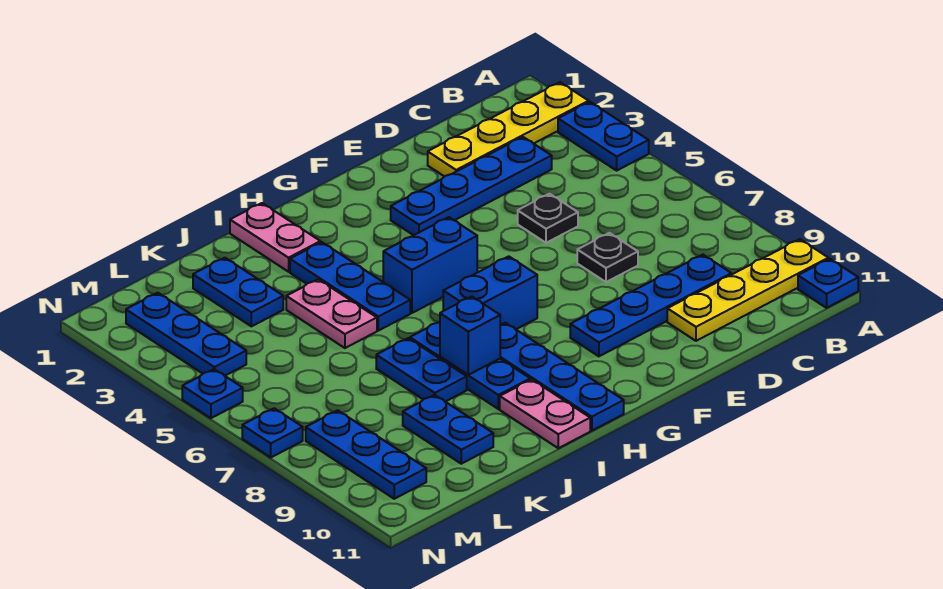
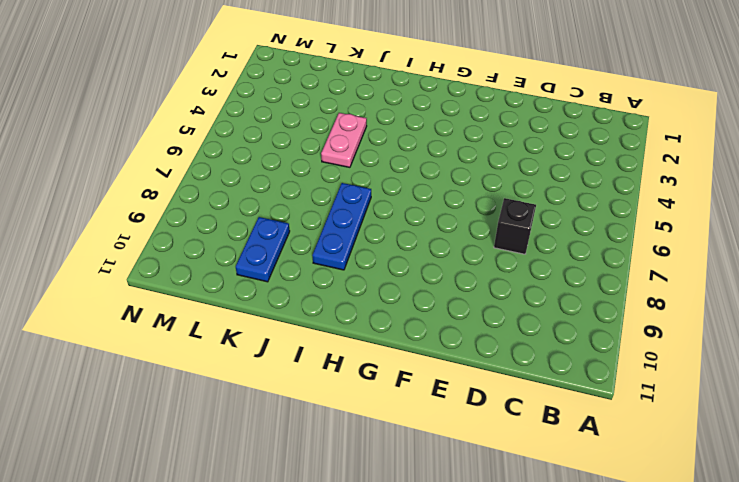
black brick D7 level 1 -> black plate D7 level 1
none -> yellow plate A2:D2 level 1
none -> blue plate A3:A4 level 1
none -> yellow plate A10:D10 level 1

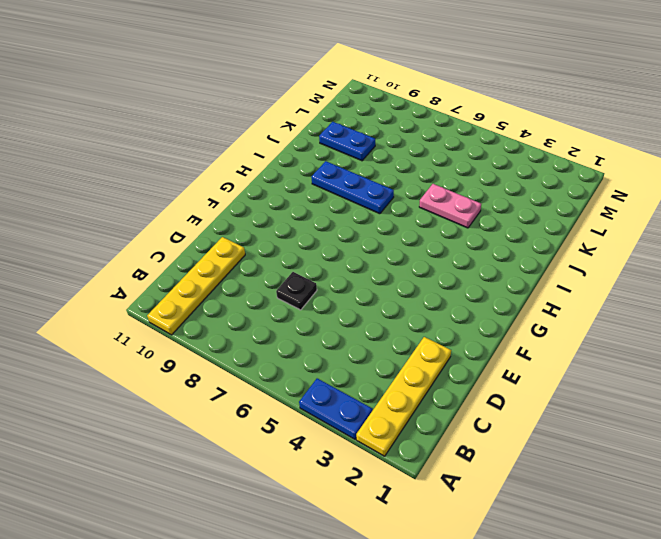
none -> blue plate A11 level 1
none -> blue plate C3:F3 level 1
none -> blue plate C9:F9 level 1

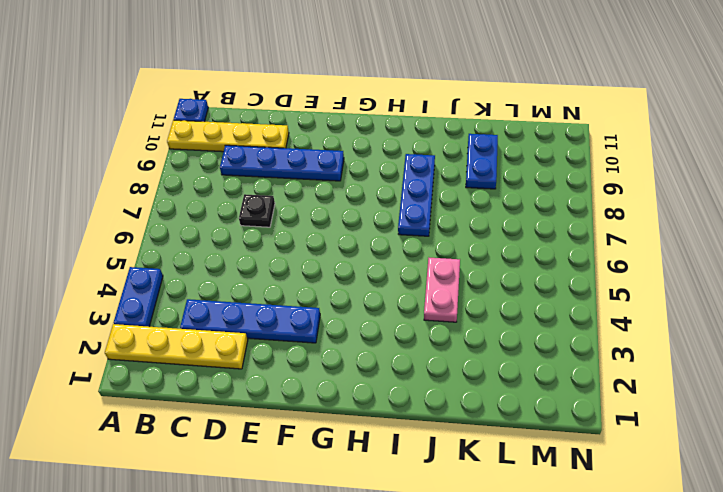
none -> black plate D5 level 1
none -> blue brick G5:H5 level 1
none -> blue brick G7:H7 level 1

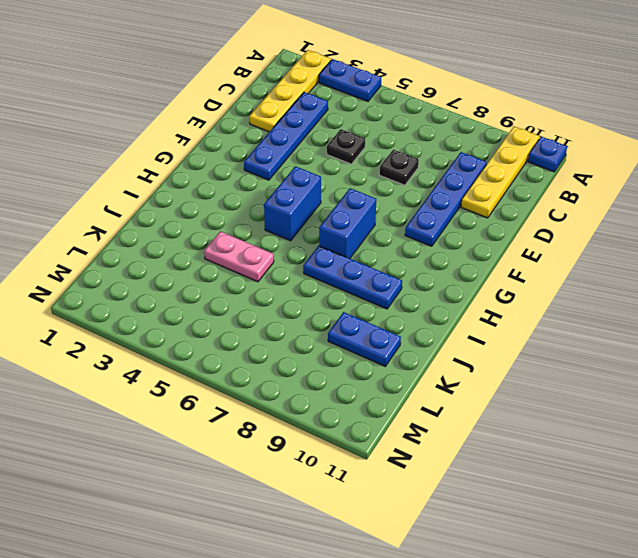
none -> blue plate H8:H11 level 1
none -> pink plate I1:I2 level 1
none -> blue plate I3:I5 level 1

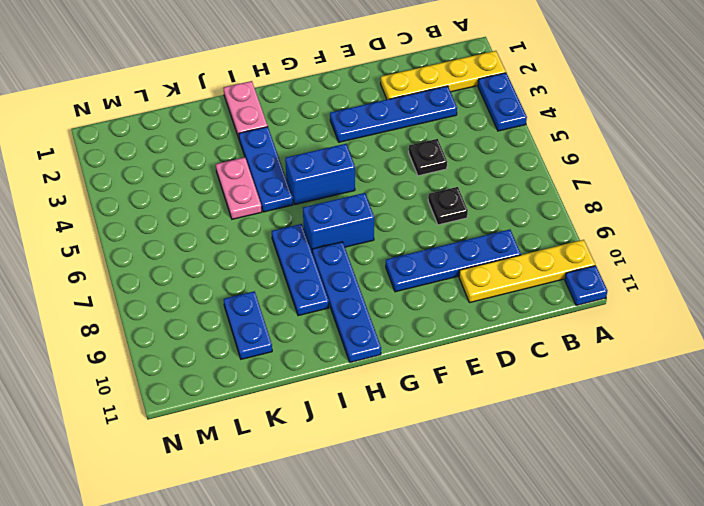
none -> pink plate I10:I11 level 1
none -> blue plate J7:J8 level 1
none -> blue plate K2:K3 level 1

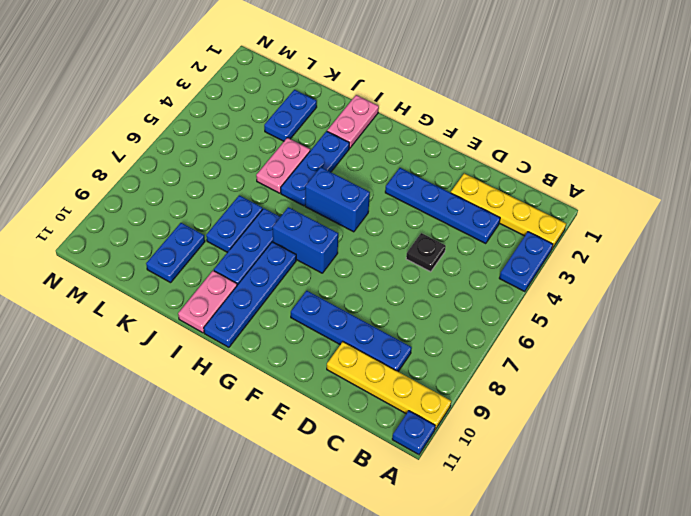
none -> black plate D7 level 1
none -> blue plate M2:M4 level 1
none -> blue plate M8:M10 level 1

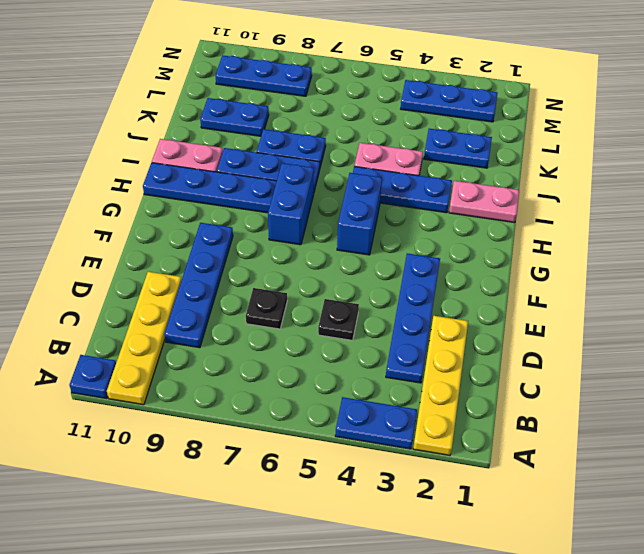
none -> blue plate N5 level 1
none -> blue plate N7 level 1
none -> blue brick I8 level 2

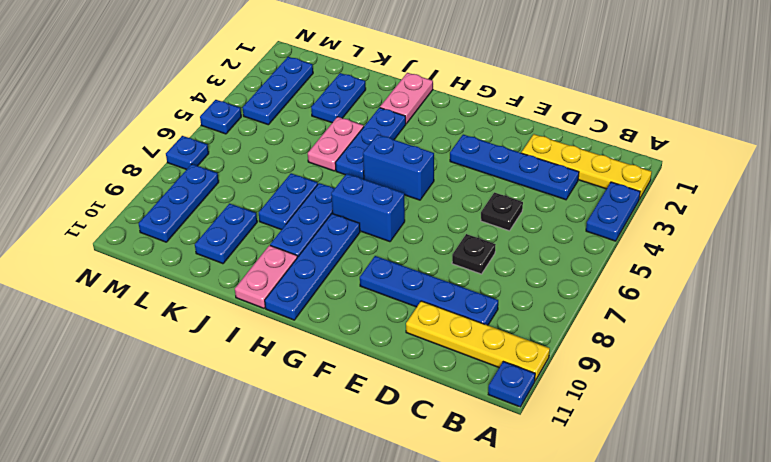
none -> blue brick I8 level 2

